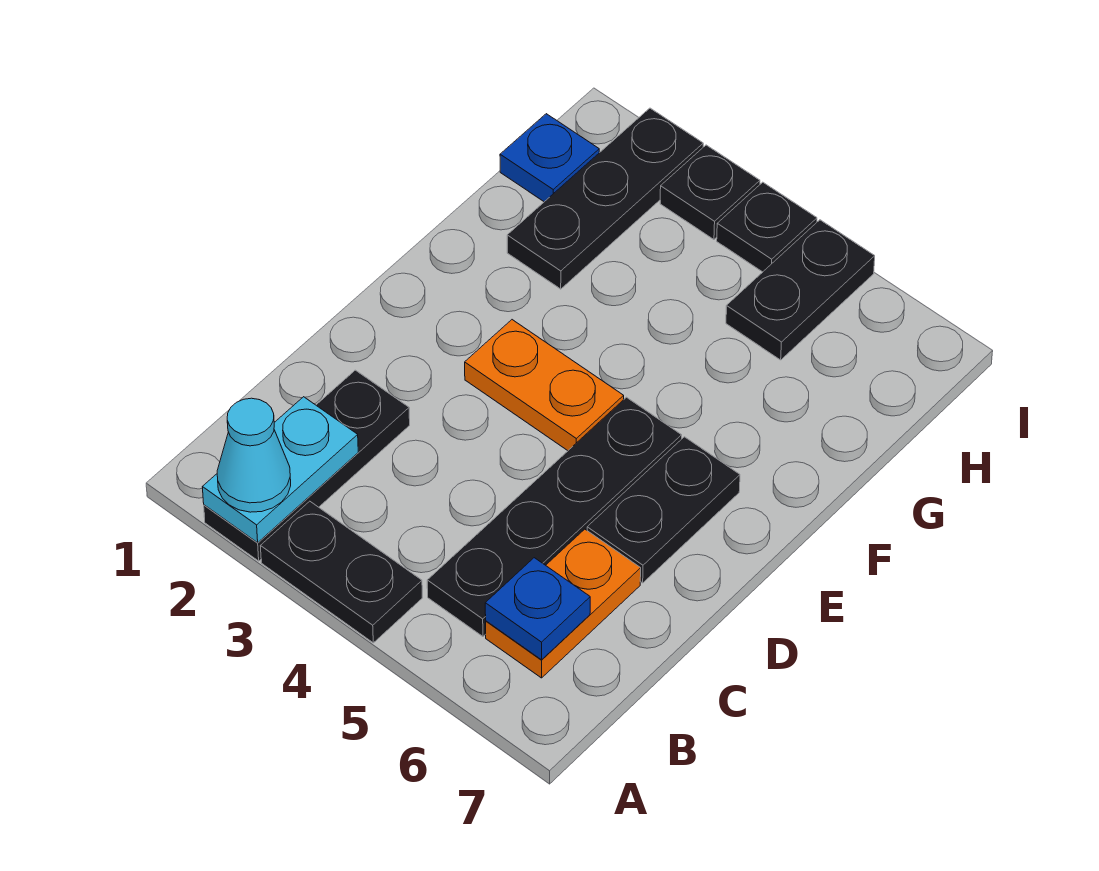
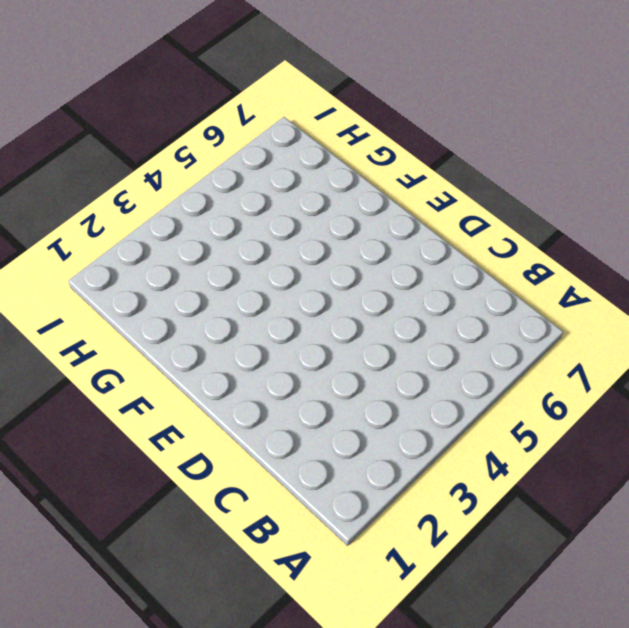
none -> black plate A2:C2 level 1
none -> black plate A3:A4 level 1
none -> black plate B5:E5 level 1

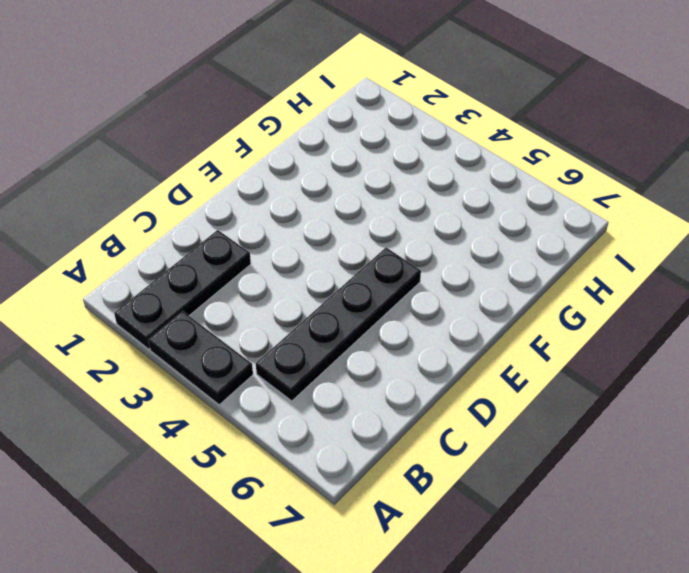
none -> orange plate B6:C6 level 1
none -> black plate D6:E6 level 1
none -> orange plate E3:E4 level 1

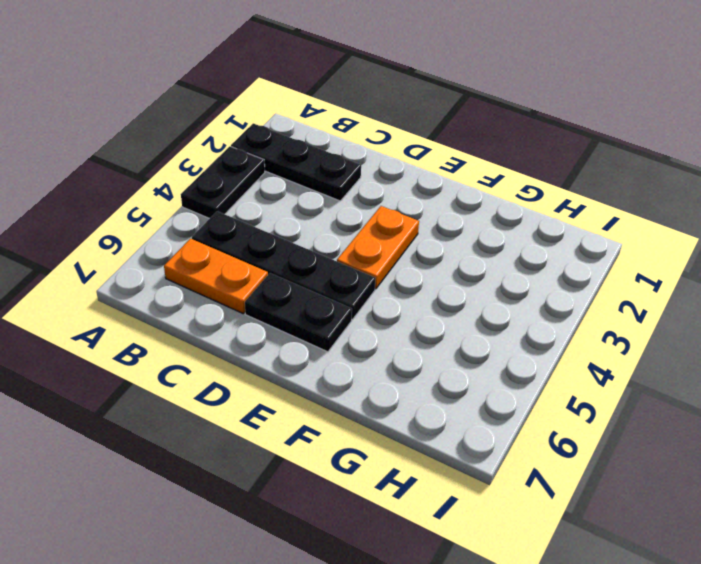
none -> black plate G2:I2 level 1
none -> blue plate H1 level 1
none -> black plate H5:I5 level 1

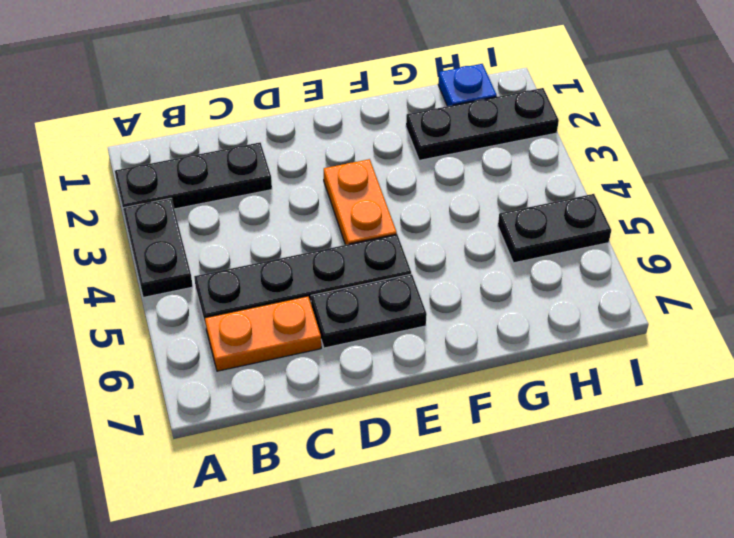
none -> black plate I3 level 1
none -> black plate I4 level 1
none -> cyan plate A2:B2 level 2

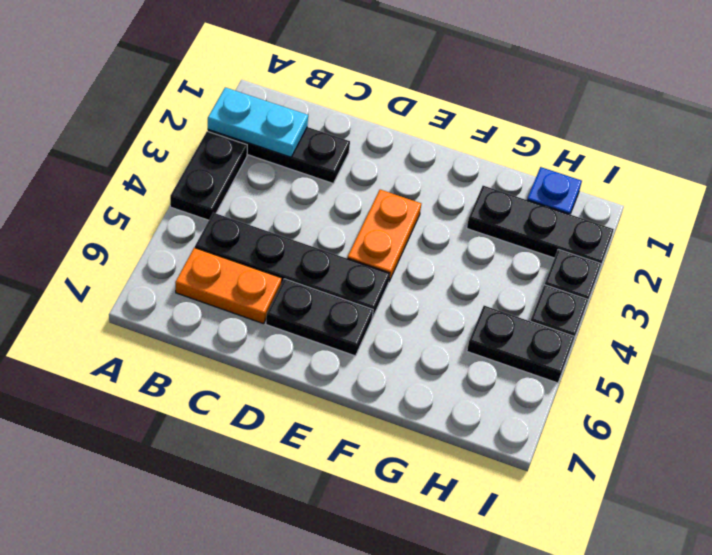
none -> blue plate B6 level 2
none -> cyan cone A2 level 3

